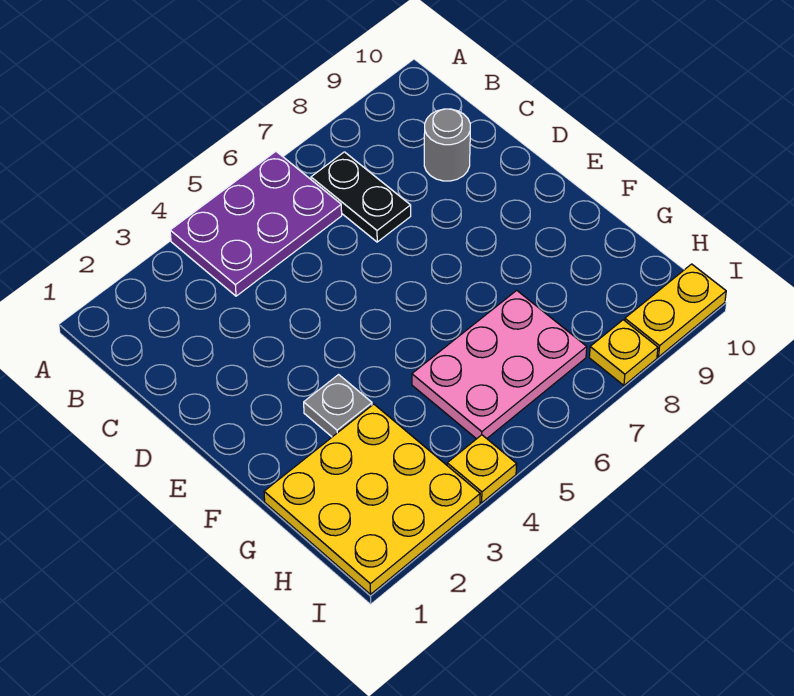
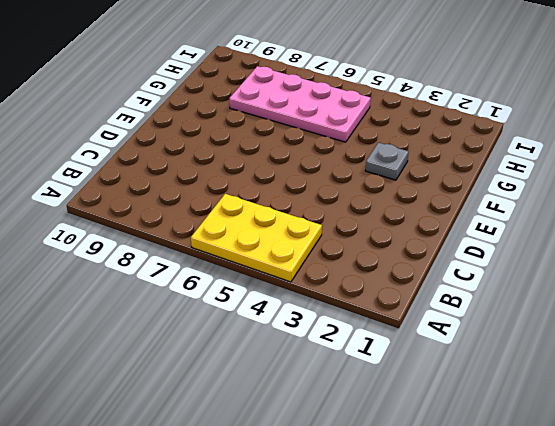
yellow plate A4:B6 level 1 -> purple plate A4:B6 level 1
pink plate G5:H8 level 1 -> pink plate G5:H7 level 1
none -> black plate B7:C7 level 1
none -> grey round brick C9 level 1

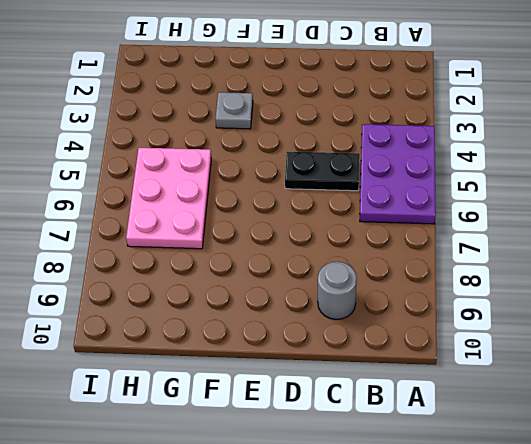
black plate C5:D5 level 1 -> black plate B7:C7 level 1
none -> yellow plate G1:I3 level 1
none -> yellow plate I4 level 1

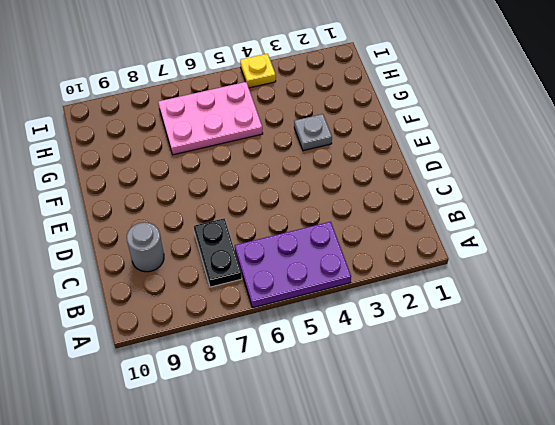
none -> yellow plate G1:I3 level 1
none -> yellow plate I8 level 1

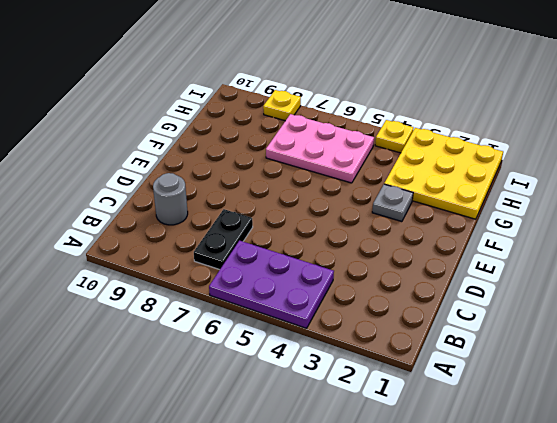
none -> yellow plate I9:I10 level 1

